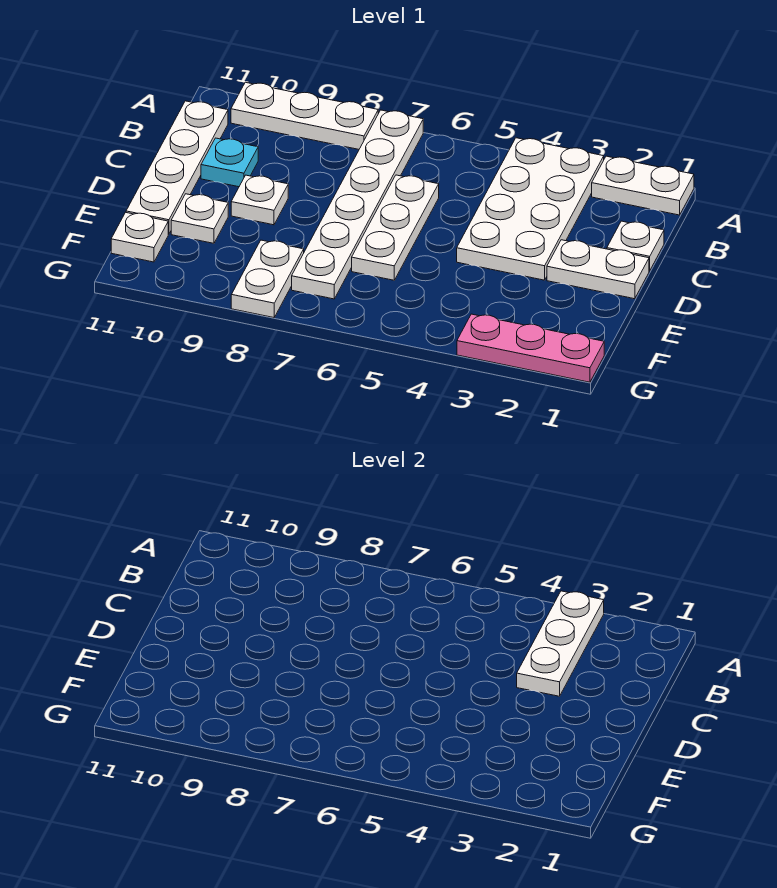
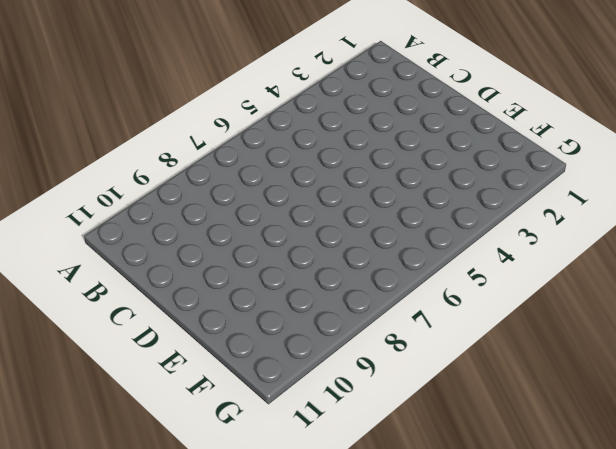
none -> white plate A1:A2 level 1
none -> white plate A3:D4 level 1
none -> white plate A7:F7 level 1

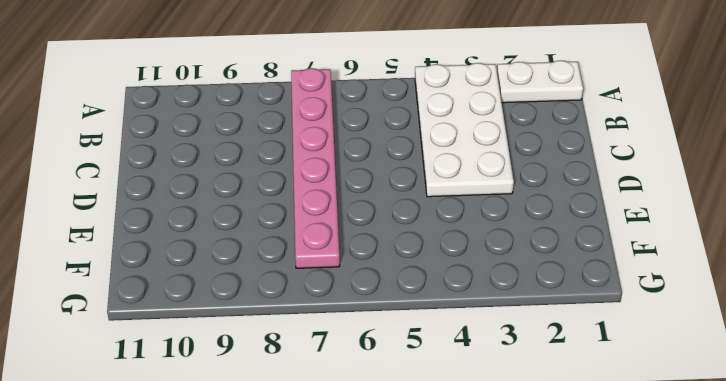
pink plate A7:F7 level 1 -> white plate A7:F7 level 1
none -> white plate A8:A10 level 1
none -> white plate B11:E11 level 1
none -> white plate C1 level 1

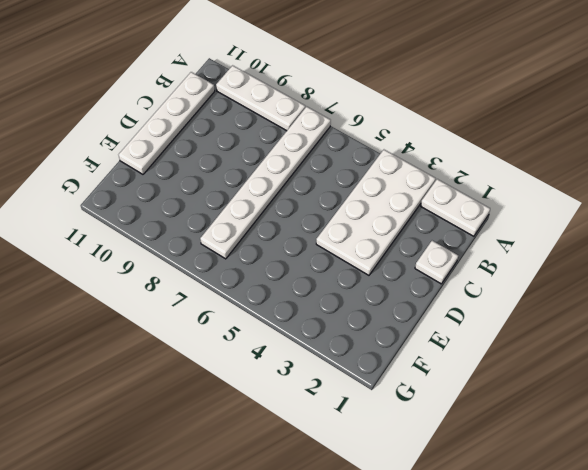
none -> white plate C6:E6 level 1
none -> cyan plate C10 level 1
none -> white plate D1:D2 level 1

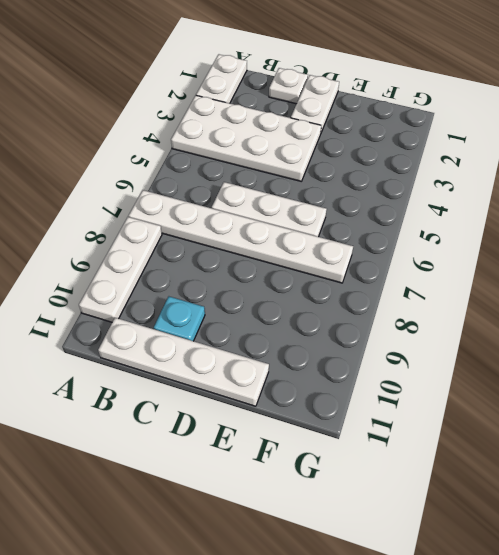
none -> white plate D9 level 1
none -> white plate E10 level 1
none -> white plate F8:G8 level 1

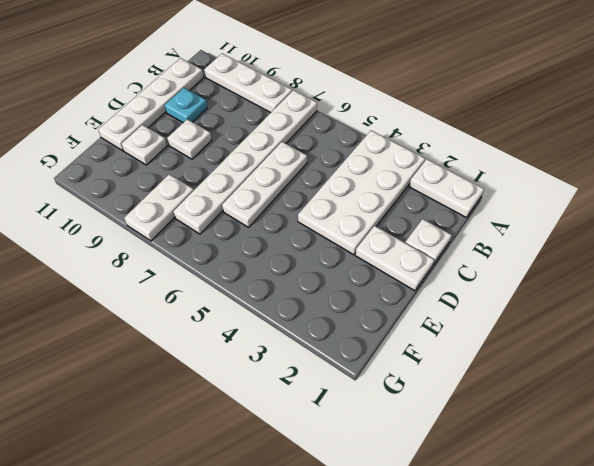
none -> white plate F11 level 1
none -> pink plate G1:G3 level 1
none -> white plate A3:C3 level 2

